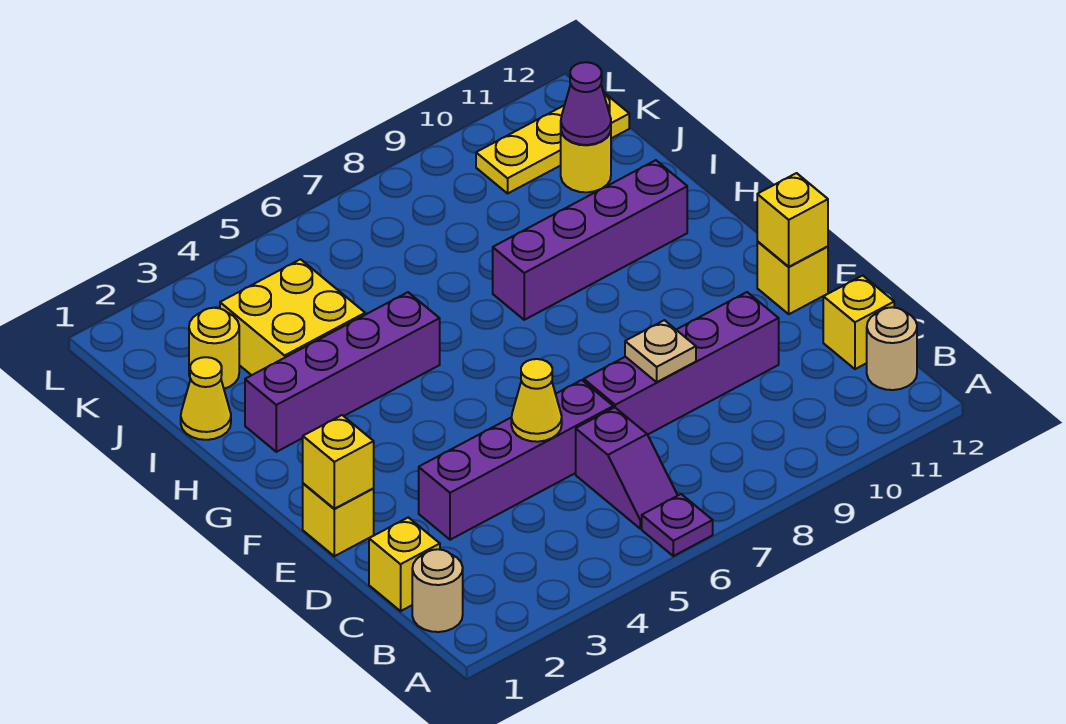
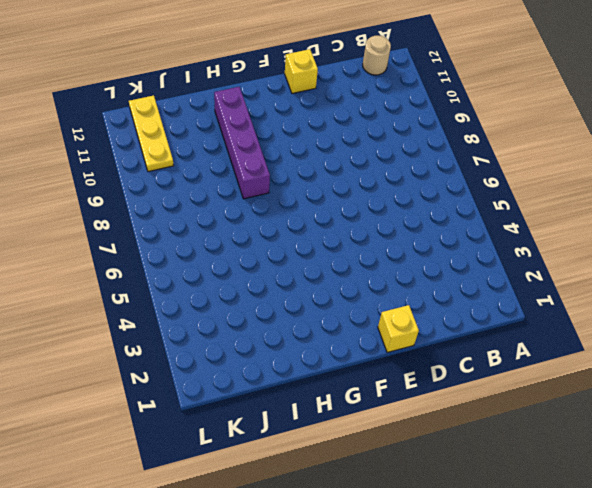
none -> purple plate A6 level 1
none -> tan round brick B1 level 1
none -> purple slope B6:C6 level 1 top C

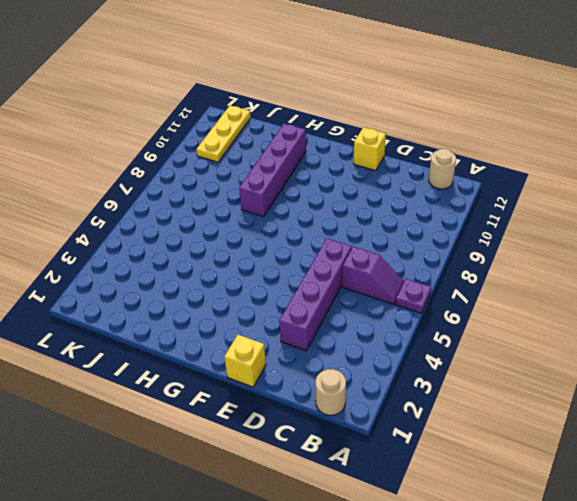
none -> yellow brick C1 level 1
none -> yellow brick C12 level 1
none -> purple brick D7:D10 level 1

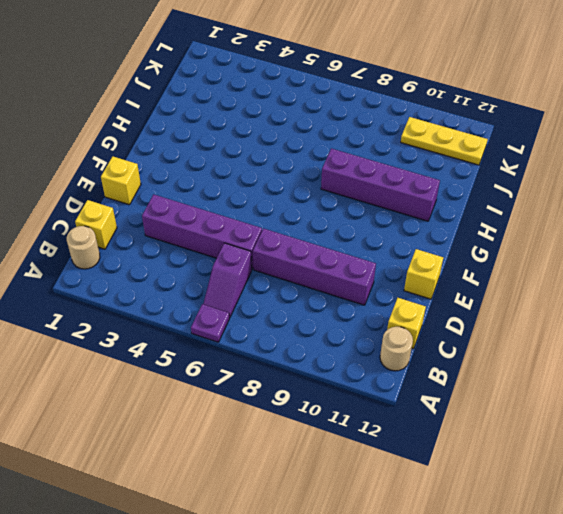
none -> purple brick H2:H5 level 1
none -> yellow cone I1 level 1
none -> yellow brick I3:J4 level 1

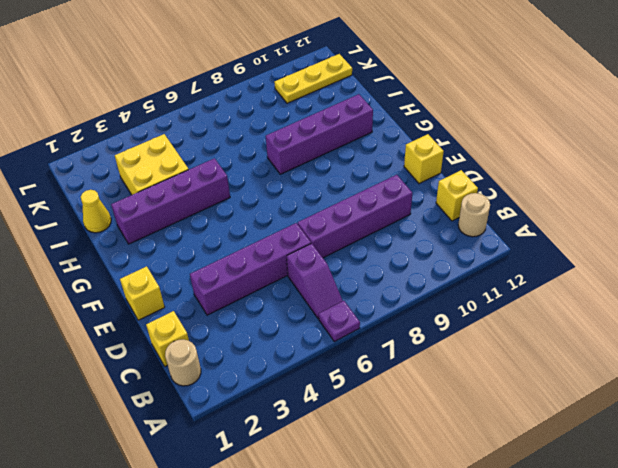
none -> yellow round brick J2 level 1
none -> yellow round brick J11 level 1
none -> yellow cone D5 level 2

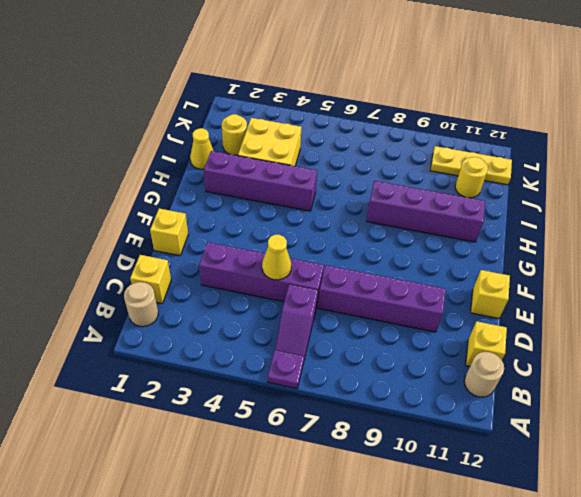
none -> tan plate D8 level 2
none -> yellow brick E1 level 2
none -> yellow brick E12 level 2

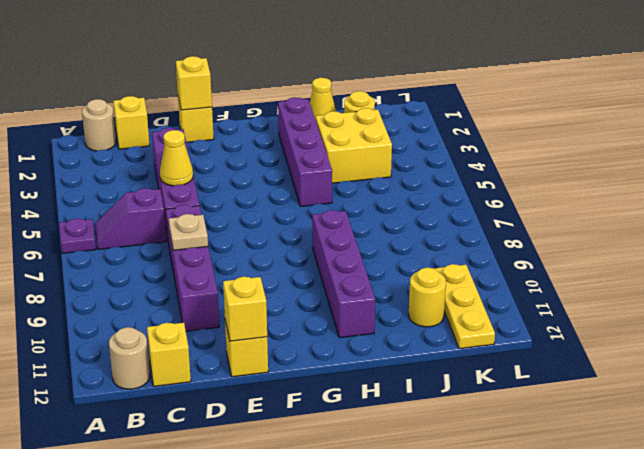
none -> purple cone J11 level 2

